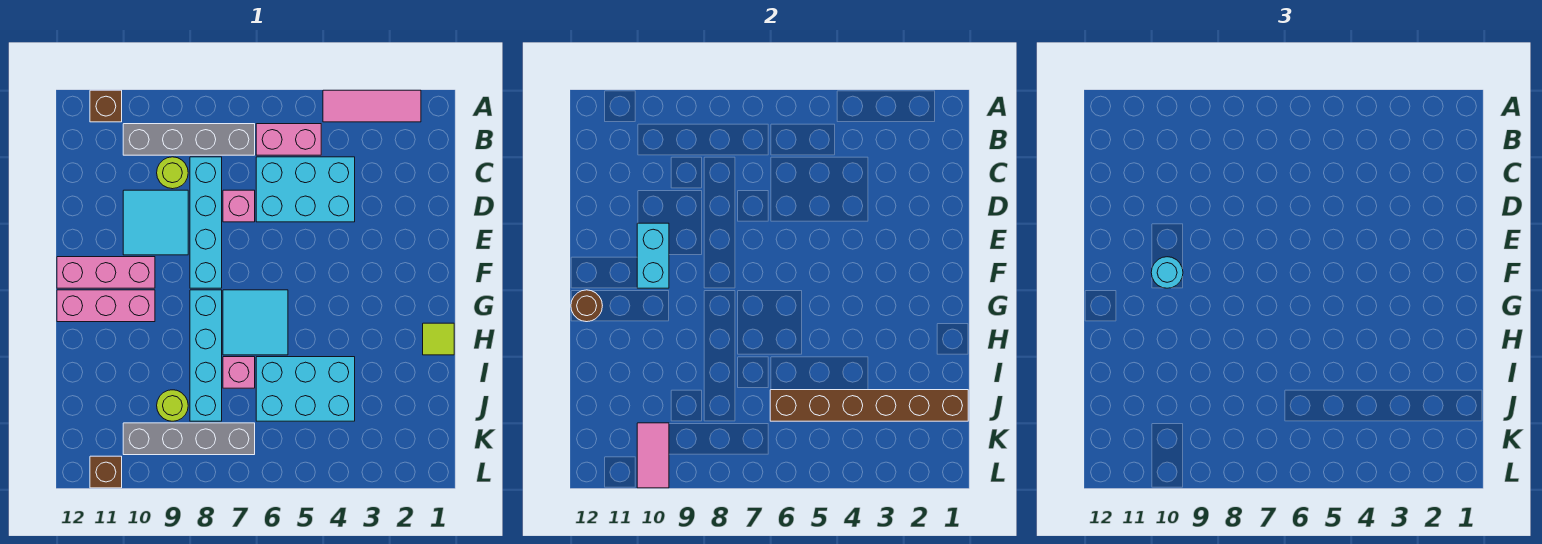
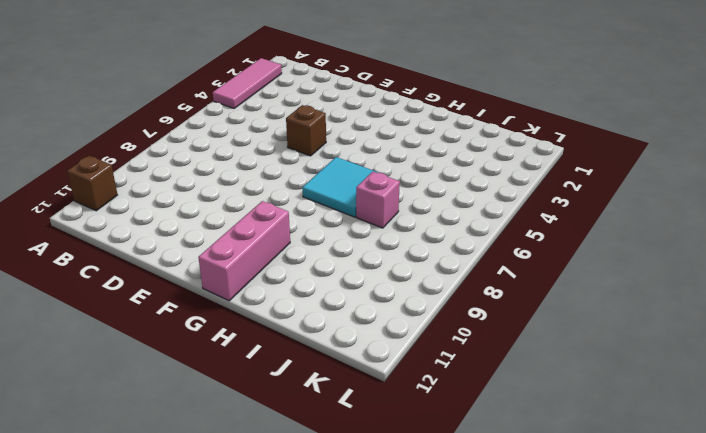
brown brick E5 level 1 -> brown brick L11 level 1
none -> pink brick B5:B6 level 1
none -> grey brick B7:B10 level 1
none -> cyan brick C4:D6 level 1

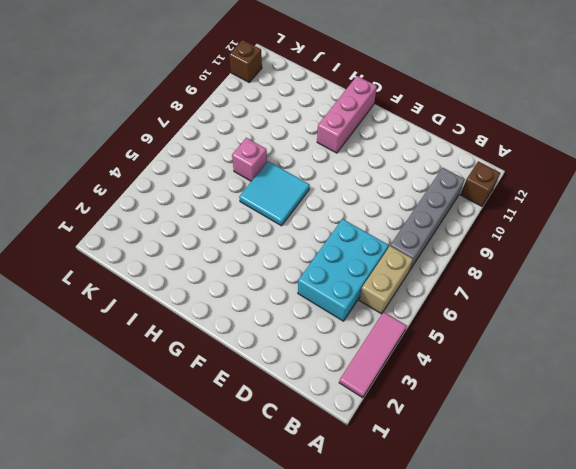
tan brick B5:B6 level 1 -> pink brick B5:B6 level 1
none -> cyan brick C8:F8 level 1
none -> lime round brick C9 level 1
none -> pink brick D7 level 1

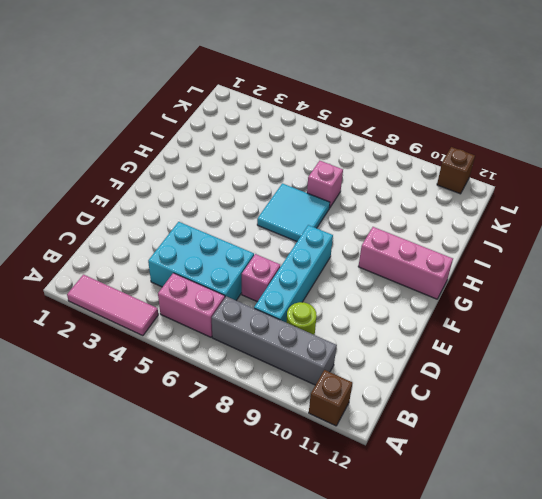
none -> cyan tile D9:E10 level 1
none -> pink brick F10:F12 level 1
none -> cyan brick G8:J8 level 1

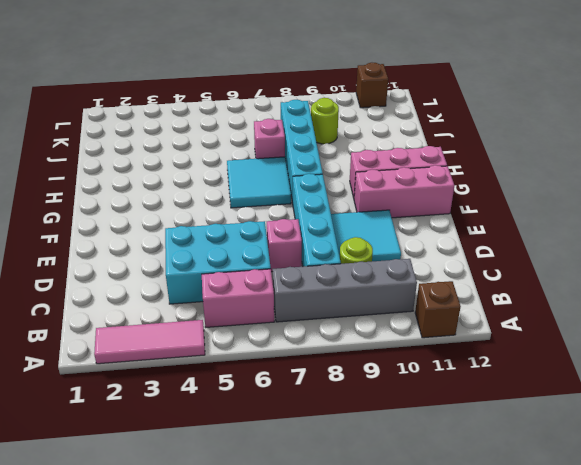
none -> lime tile H1 level 1
none -> cyan brick I4:J6 level 1
none -> grey brick K7:K10 level 1

